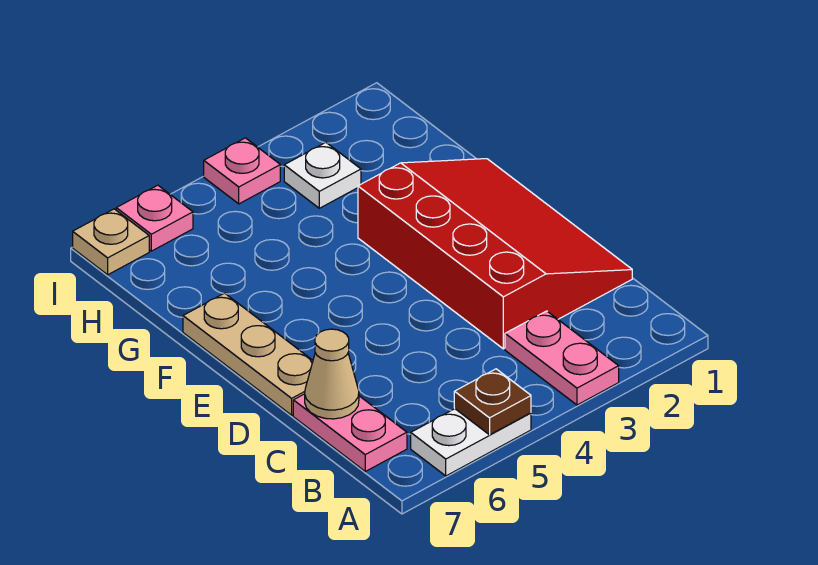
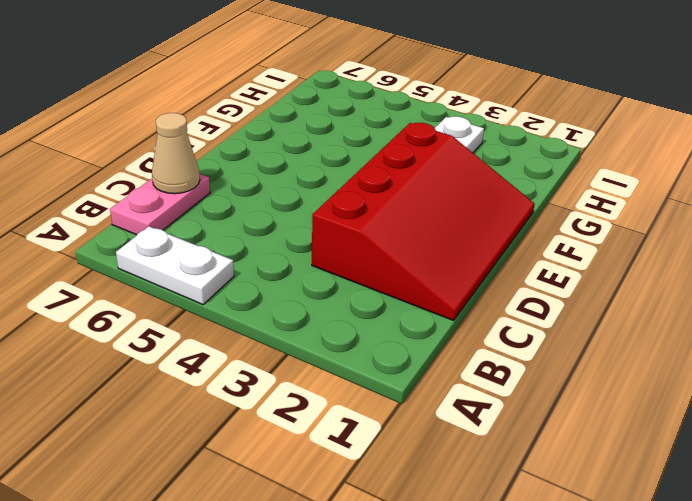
none -> pink plate A3:B3 level 1
none -> tan plate D7:F7 level 1

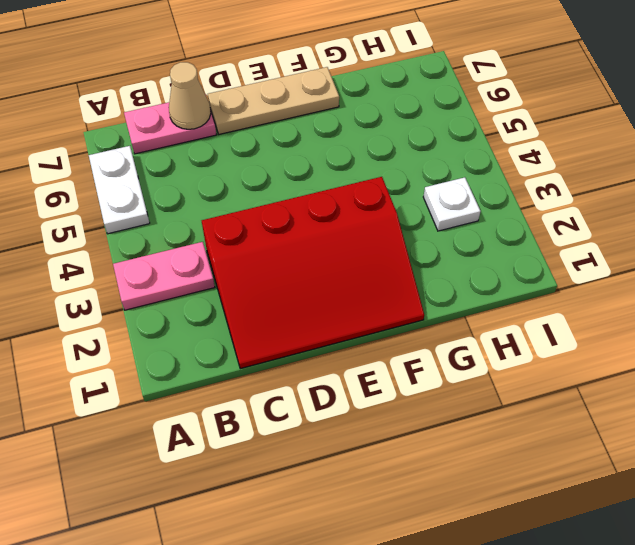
none -> pink plate I4 level 1
none -> pink plate I6 level 1

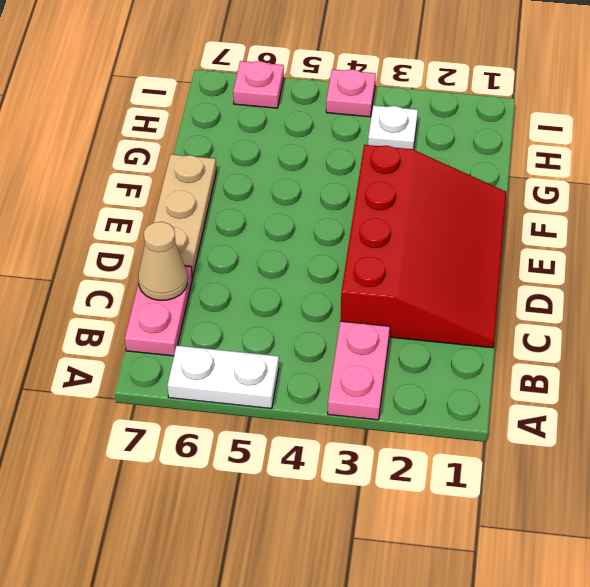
none -> tan plate I7 level 1
none -> brown plate A5 level 2

